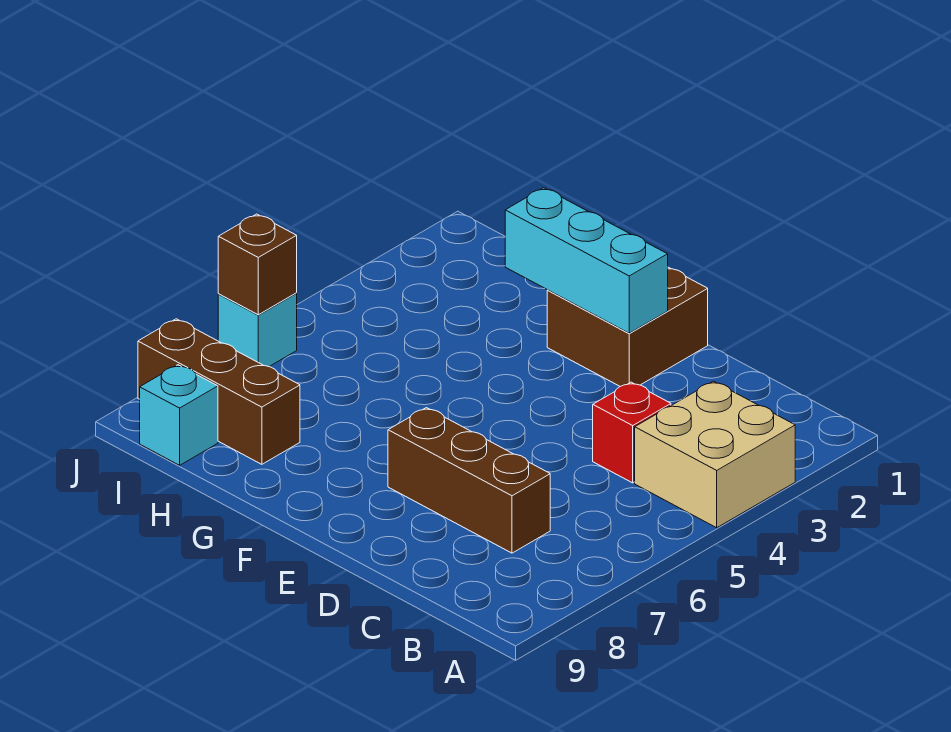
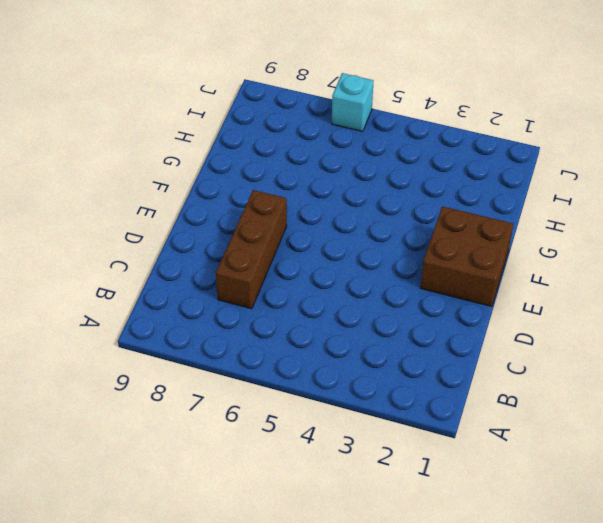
none -> tan brick A3:B4 level 1
none -> red brick C4 level 1

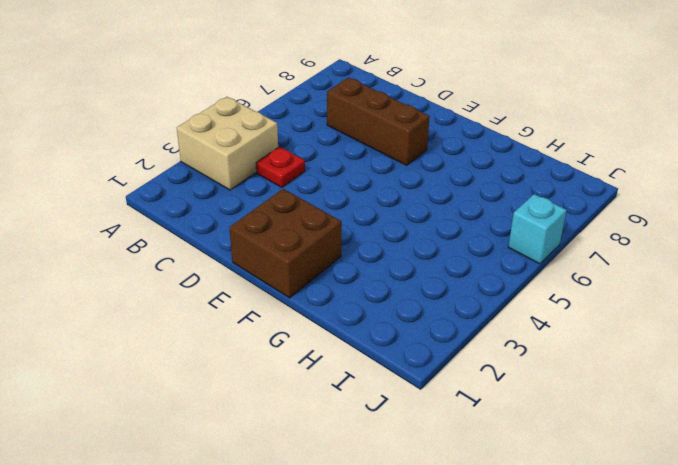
red plate C4 level 1 -> red brick C4 level 1
none -> brown brick H8:J8 level 1
none -> cyan brick I9 level 1

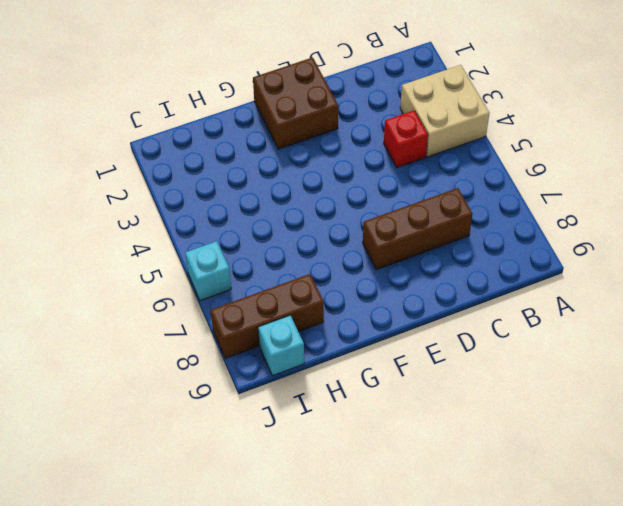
none -> cyan brick E2:G2 level 2
none -> brown brick J6 level 2

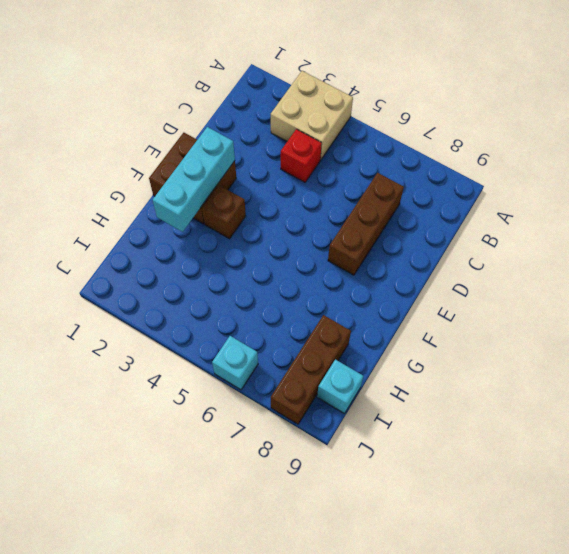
brown brick F3 level 1 -> brown brick J6 level 2

